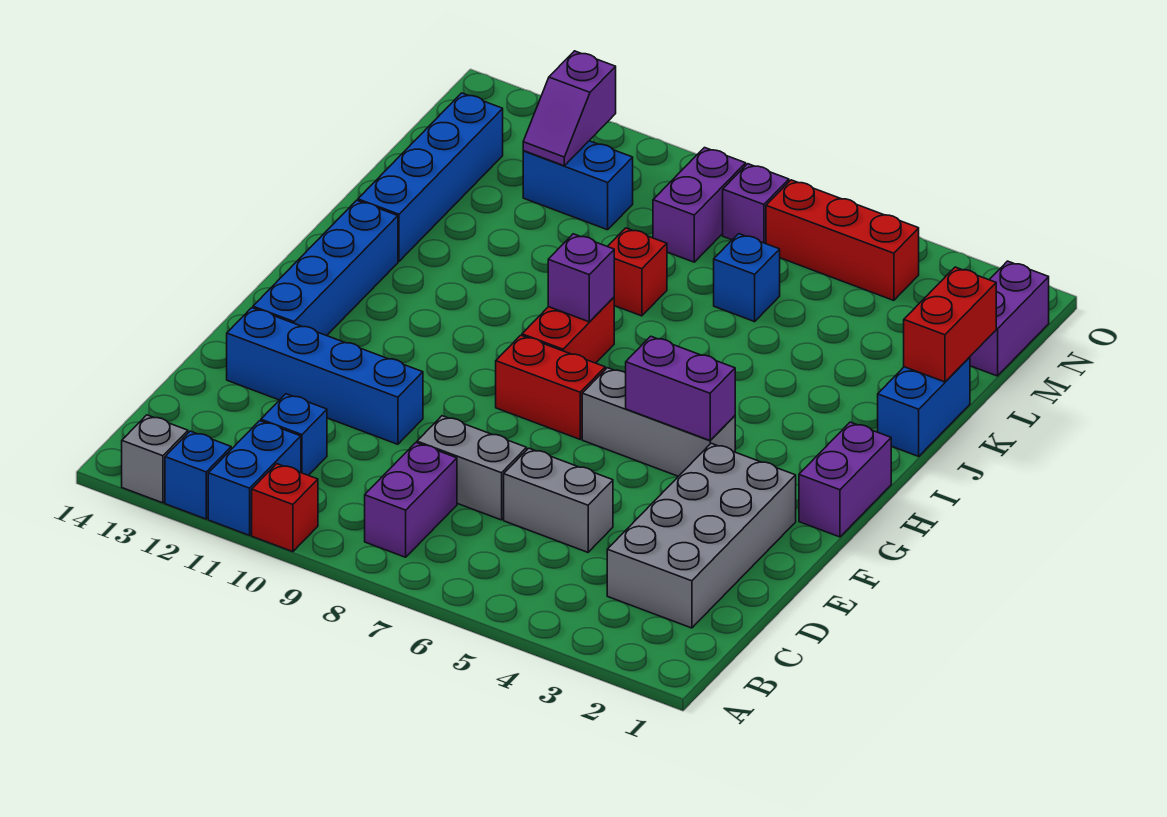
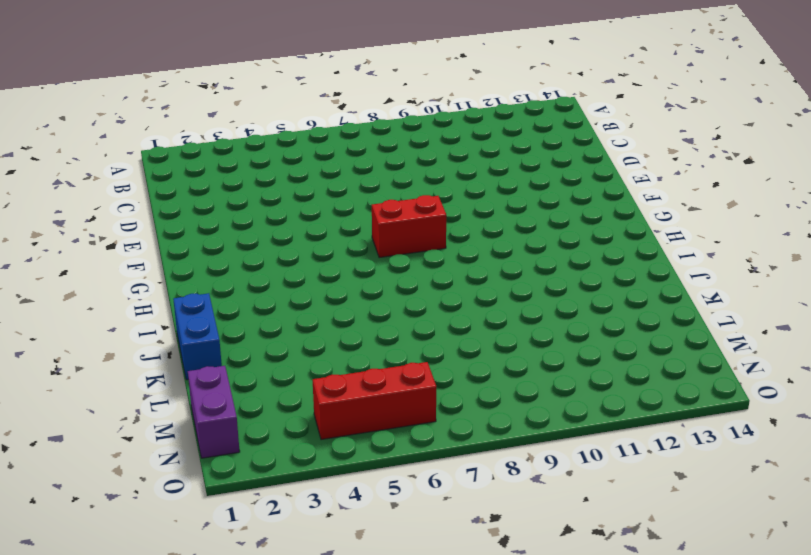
none -> red brick A10 level 1
none -> blue brick A11:B11 level 1
none -> blue brick A12 level 1

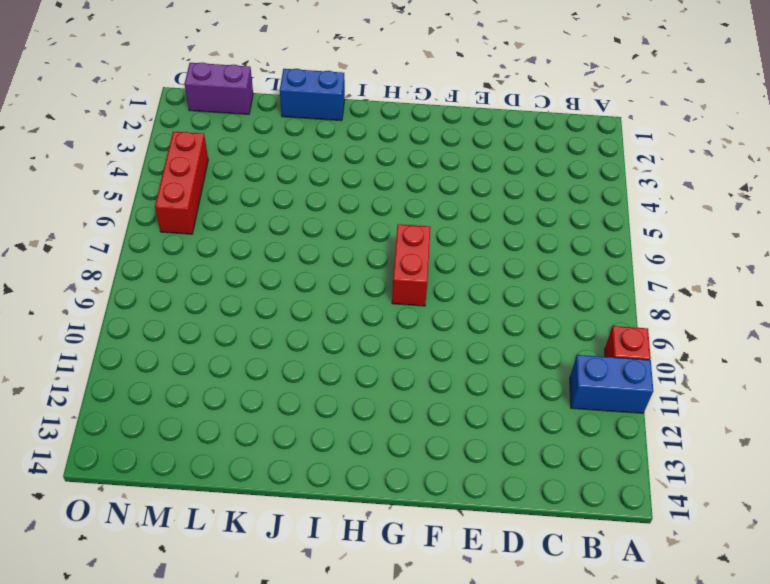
none -> blue brick A12 level 1
none -> grey brick A13 level 1
none -> purple brick B8:C8 level 1

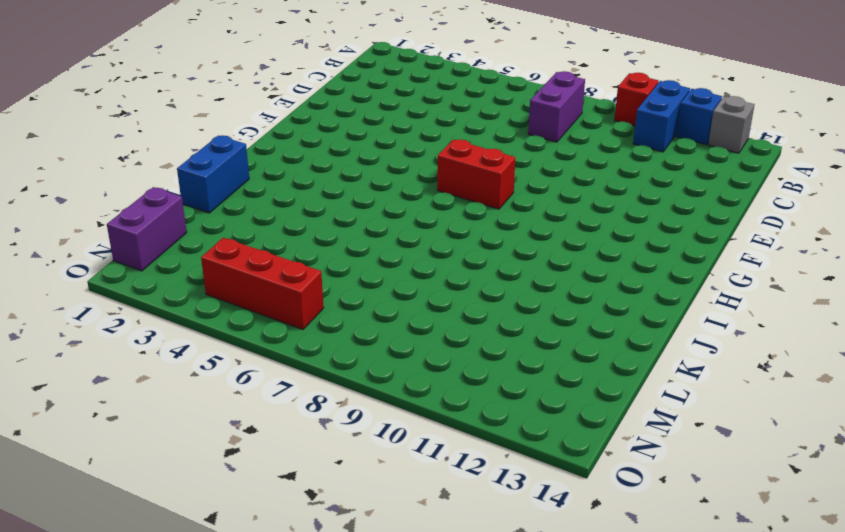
none -> grey brick C2:F3 level 1
none -> blue brick C11 level 1
none -> grey brick D5:D6 level 1

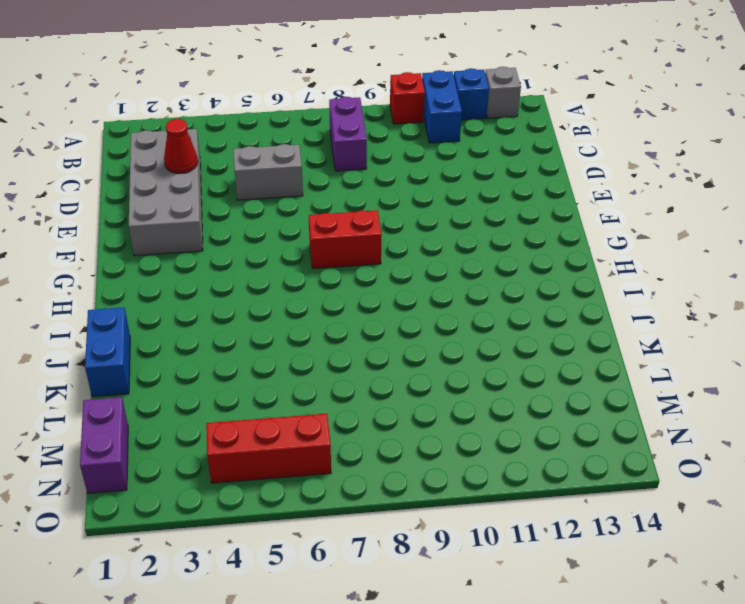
red cone D3 level 2 -> none
none -> blue brick C11 level 1
none -> grey brick D7:D8 level 1
none -> blue brick E10:E13 level 1

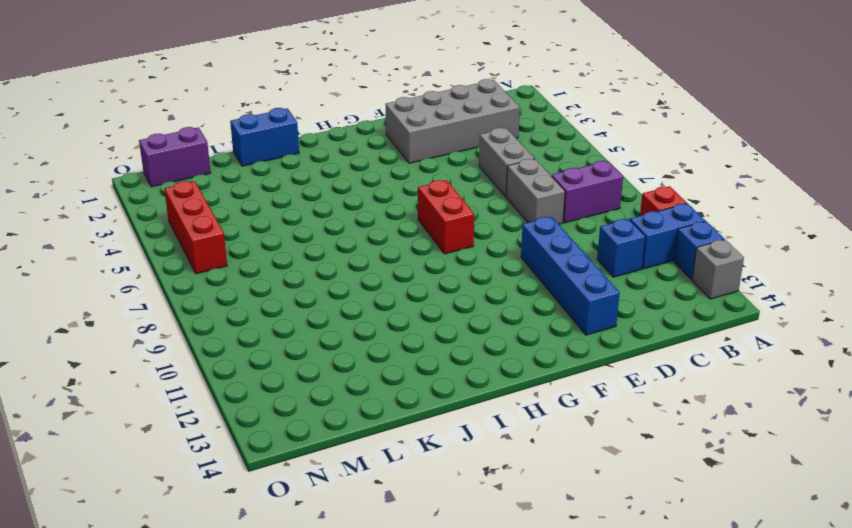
none -> blue brick F13:I13 level 1
none -> purple brick G1:H1 level 1
none -> grey brick G4:G6 level 1

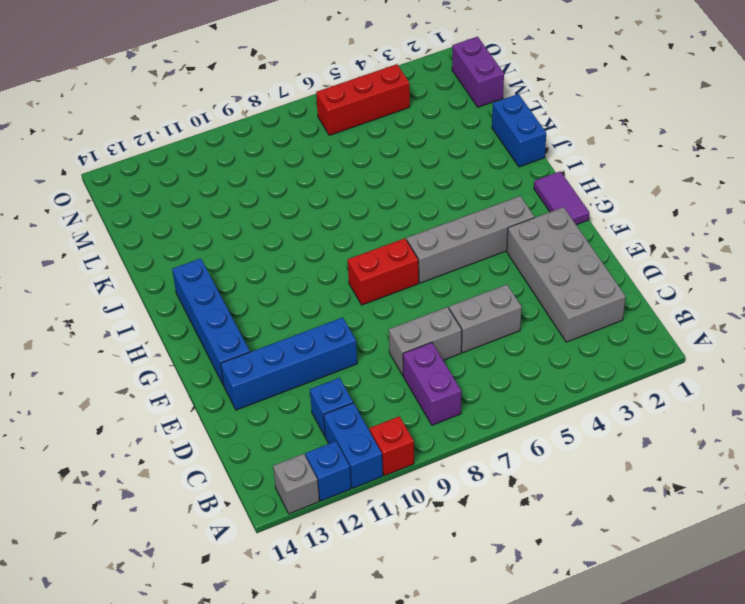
purple tile G1:H1 level 1 -> purple brick G1:H1 level 1
grey brick G3:G6 level 1 -> grey brick G4:G6 level 1
none -> red brick H8:I8 level 1
none -> blue brick J13:M13 level 1
none -> red brick K8 level 1

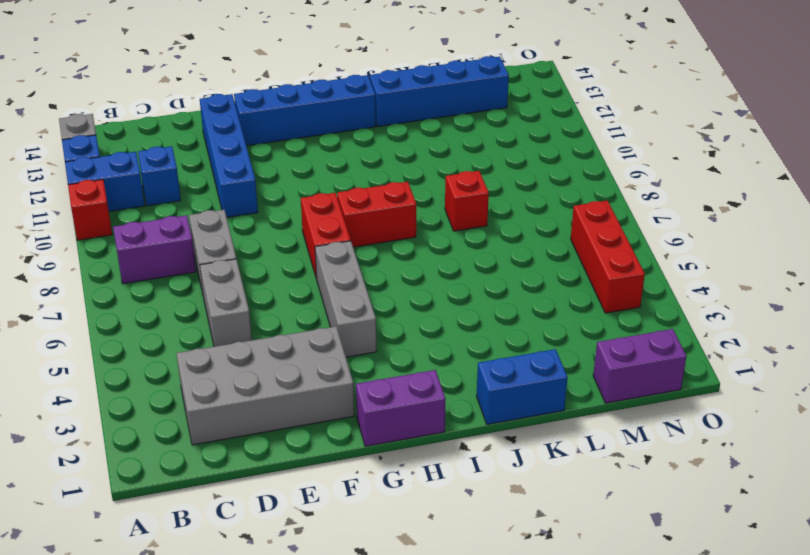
none -> blue brick L6 level 1
none -> purple brick M8:N8 level 1
none -> blue brick M10:M11 level 1

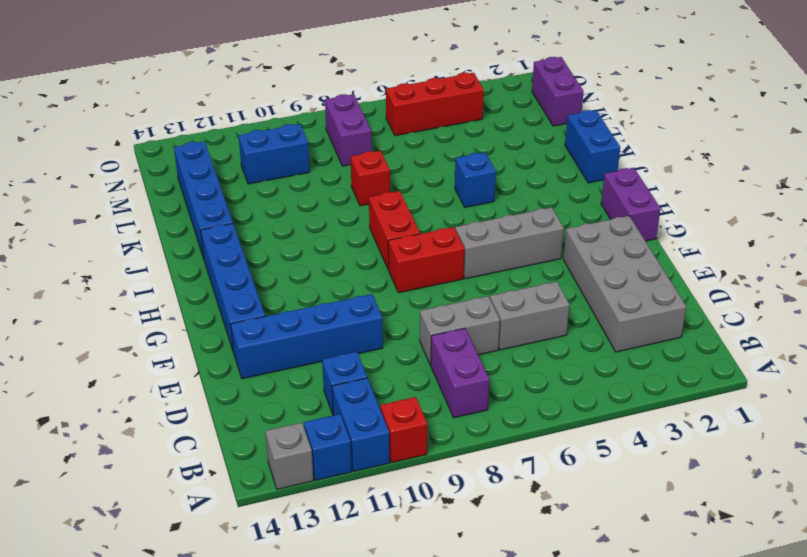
blue brick J5 level 1 -> blue brick L6 level 1
none -> purple brick N7 level 1
none -> purple brick G4:G5 level 2
none -> purple brick I8 level 2

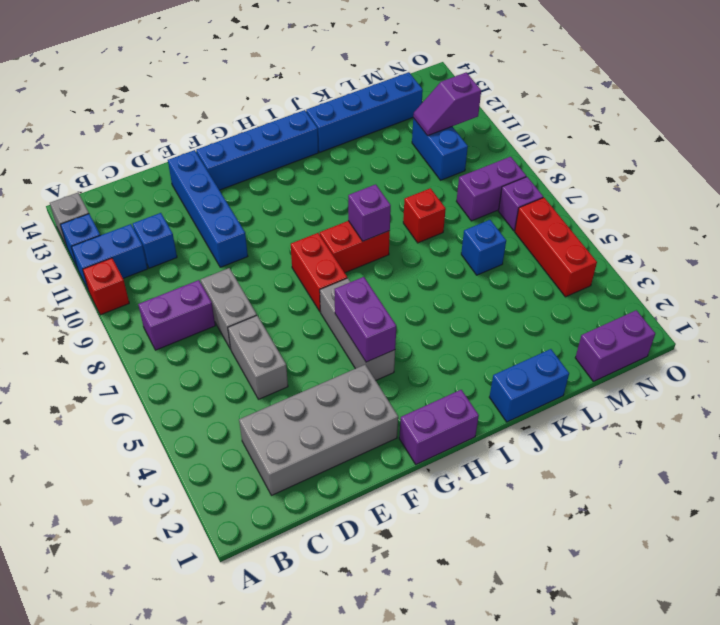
none -> red brick K1:L1 level 2

